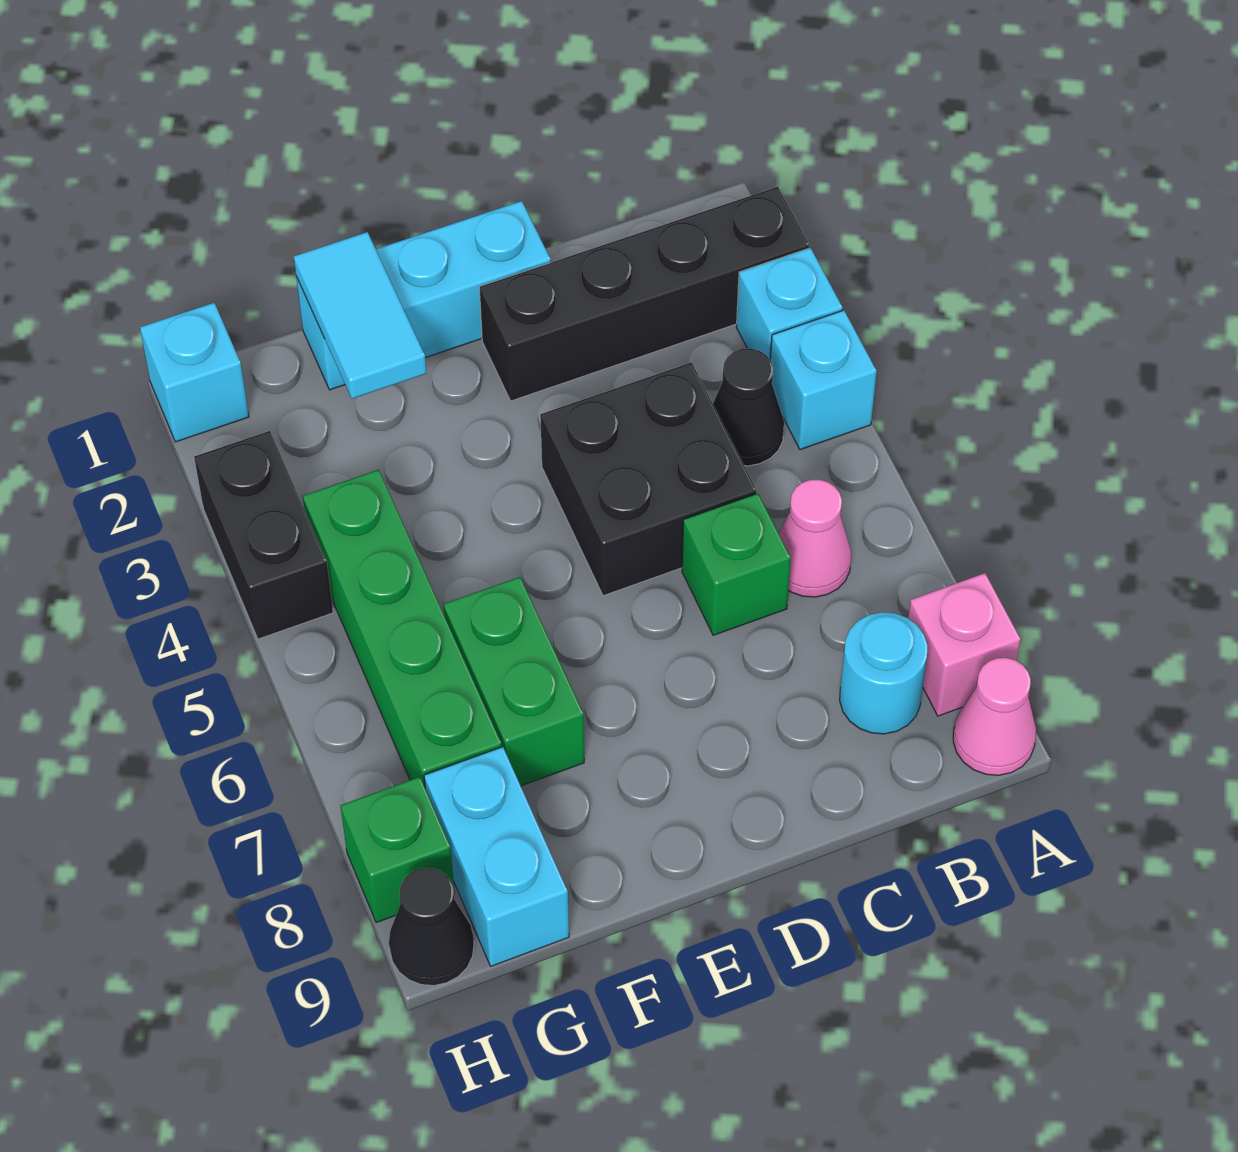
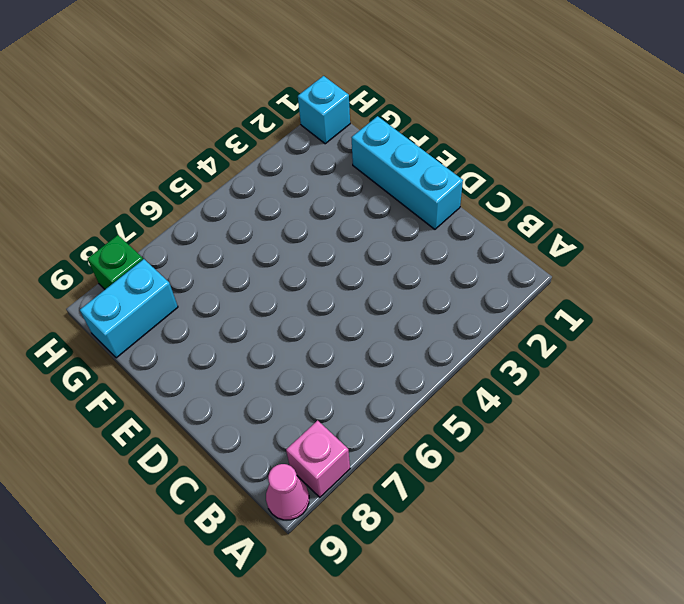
none -> black brick A2:D2 level 1
none -> cyan brick A3 level 1
none -> cyan brick A4 level 1

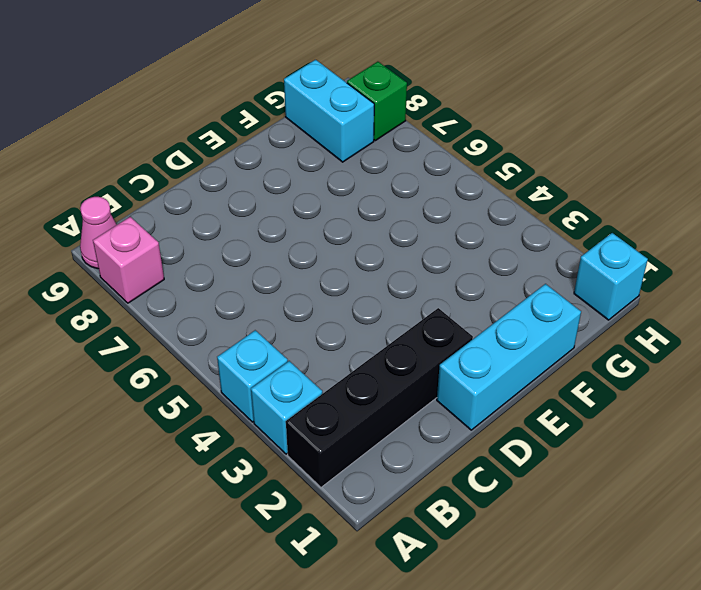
none -> black cone B4 level 1
none -> pink cone B6 level 1
none -> cyan round brick B8 level 1

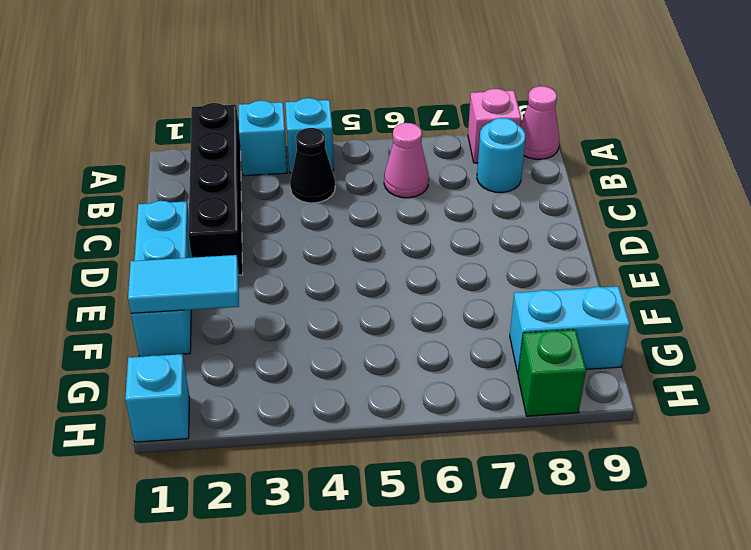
none -> black brick C4:D5 level 1
none -> green brick C6 level 1
none -> green brick F6:F7 level 1

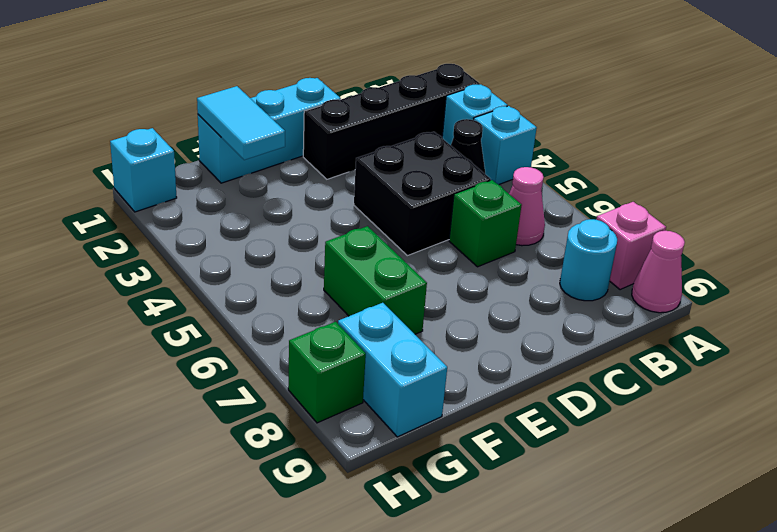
none -> green brick G4:G7 level 1
none -> black brick H3:H4 level 1
none -> black cone H9 level 1

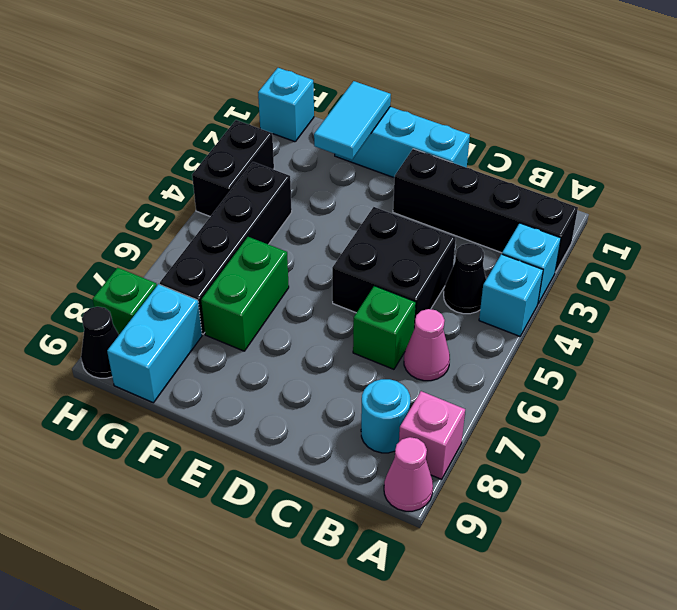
black brick G4:G7 level 1 -> green brick G4:G7 level 1

